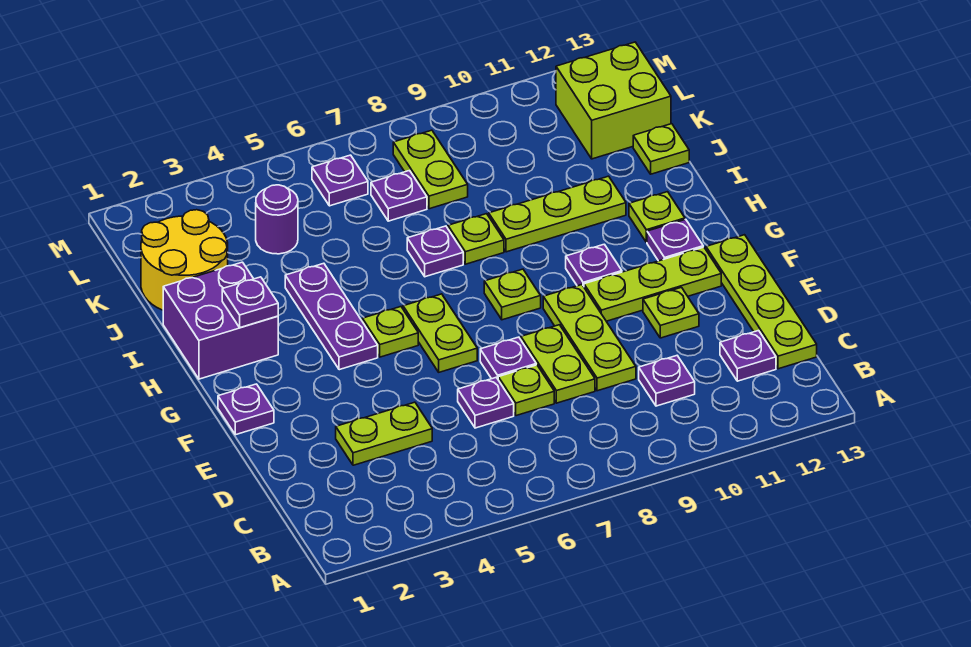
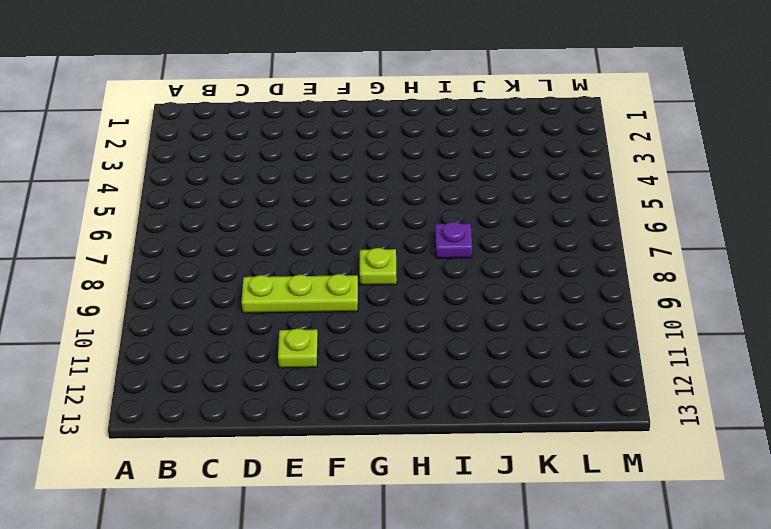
none -> purple plate C10 level 1
none -> purple plate C12 level 1
none -> lime plate C13:F13 level 1
none -> lime plate D3:D4 level 1

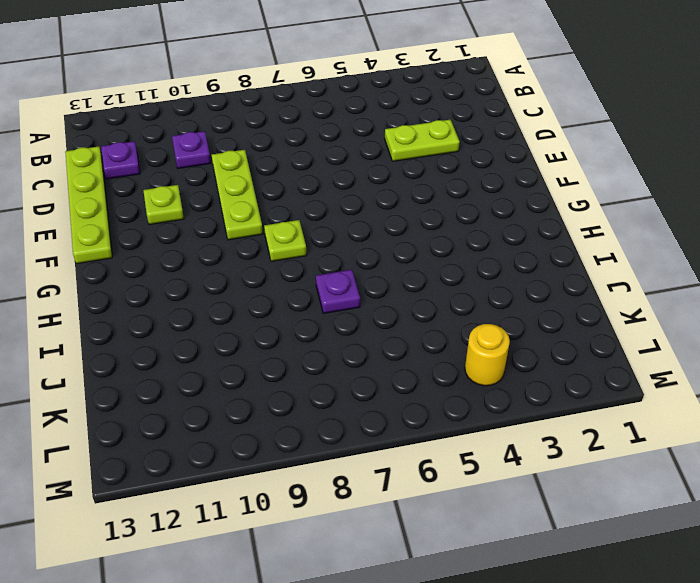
yellow round brick L4 level 1 -> none
none -> purple plate D6 level 1
none -> lime plate D7 level 1
none -> lime plate D8:E8 level 1
none -> purple plate E7 level 1

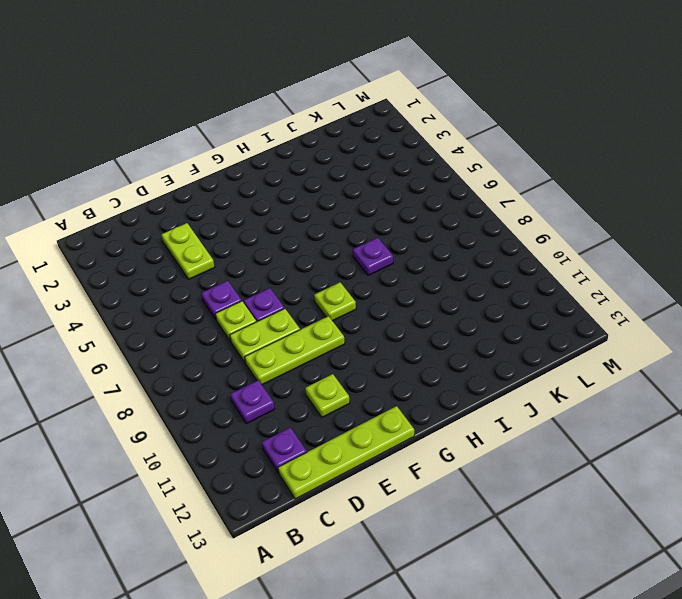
none -> purple plate F1 level 1
none -> lime plate F6:G6 level 1
none -> lime plate F10:F12 level 1
none -> purple plate G4:I4 level 1

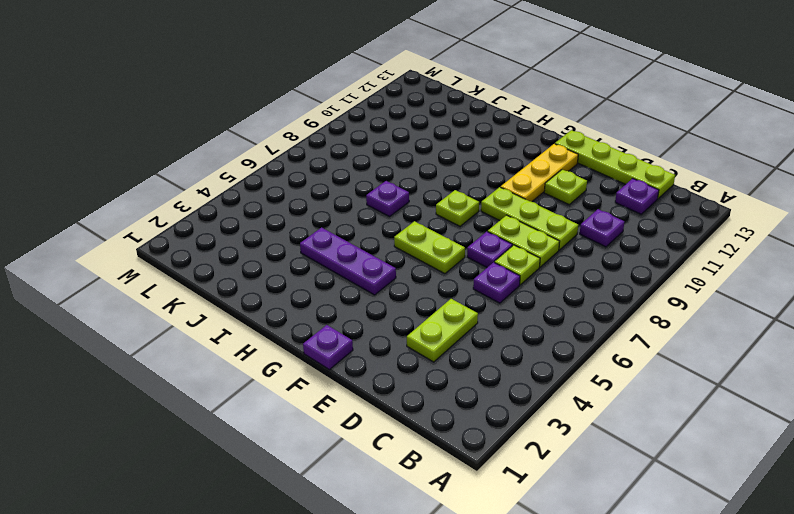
yellow plate F10:F12 level 1 -> lime plate F10:F12 level 1
none -> lime plate G5 level 1
none -> purple plate G10 level 1
none -> purple plate G12 level 1
none -> purple brick H1:I2 level 1

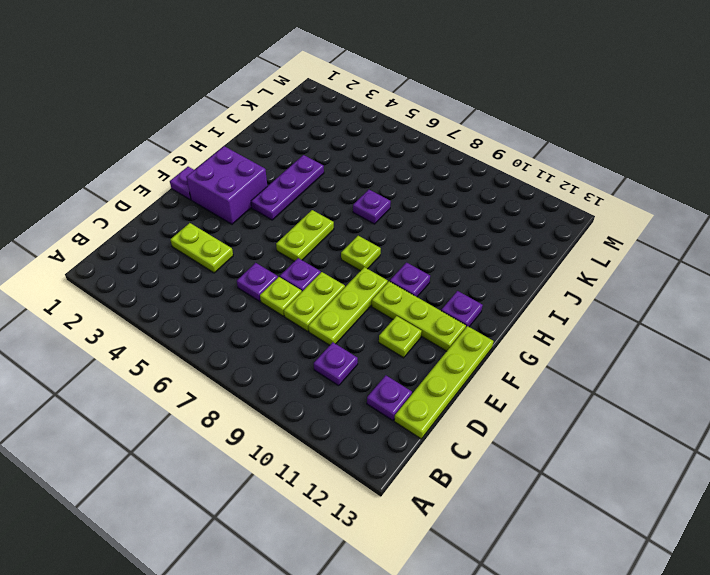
purple brick F2:G3 level 1 -> purple brick H1:I2 level 1
none -> lime plate G5 level 1
none -> lime plate H12 level 1
none -> lime plate I8 level 1
none -> lime plate I9:I11 level 1

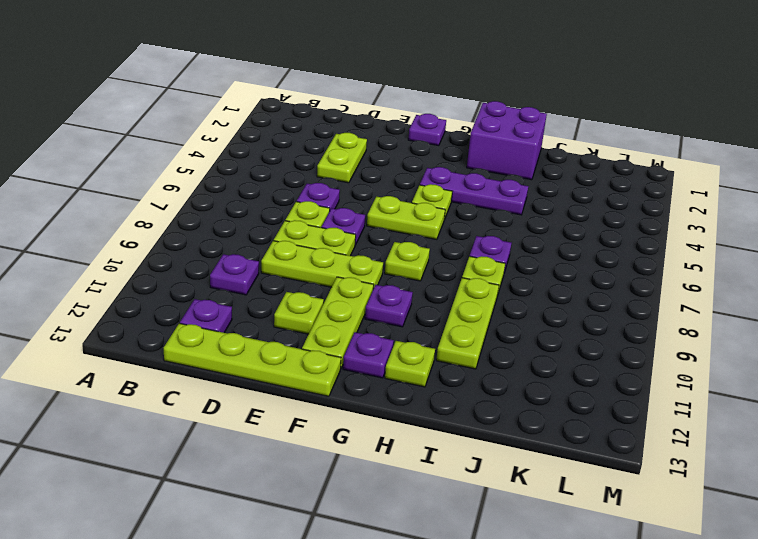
none -> yellow round brick J1:K2 level 1
none -> lime plate J13 level 1
none -> purple round brick K4 level 1
none -> purple plate K7 level 1

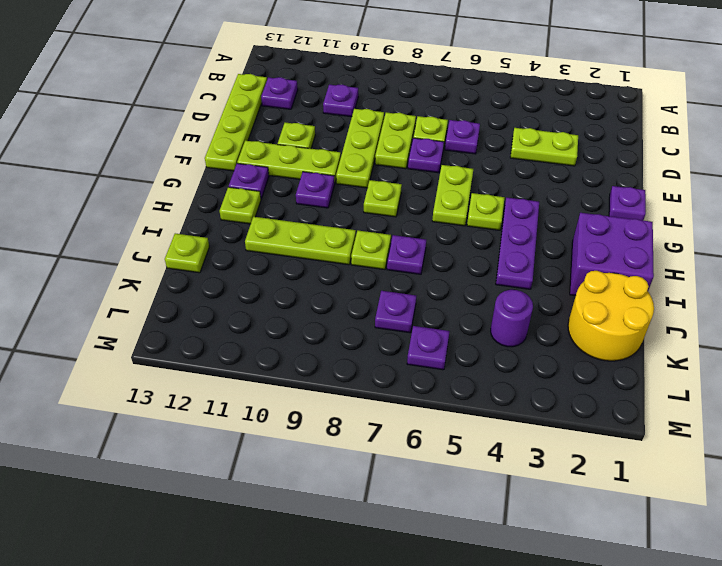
none -> lime plate K8:L8 level 1
none -> lime brick K12:L13 level 1
none -> purple plate H2 level 2

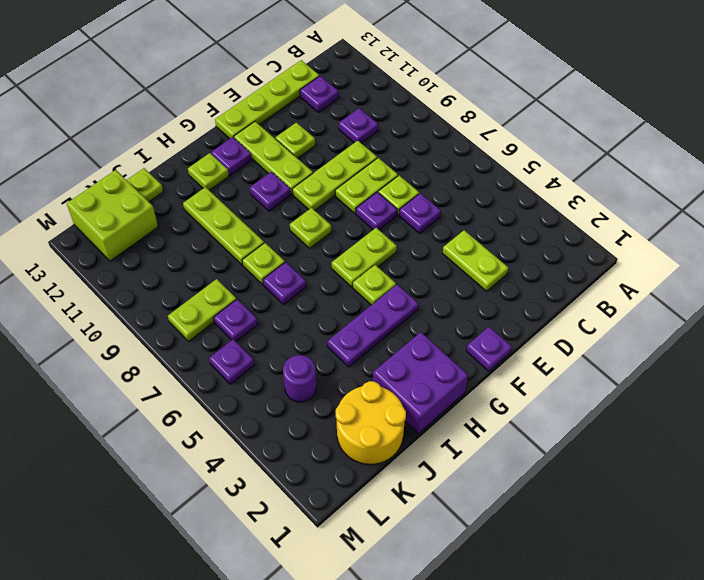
none -> purple plate H2 level 2

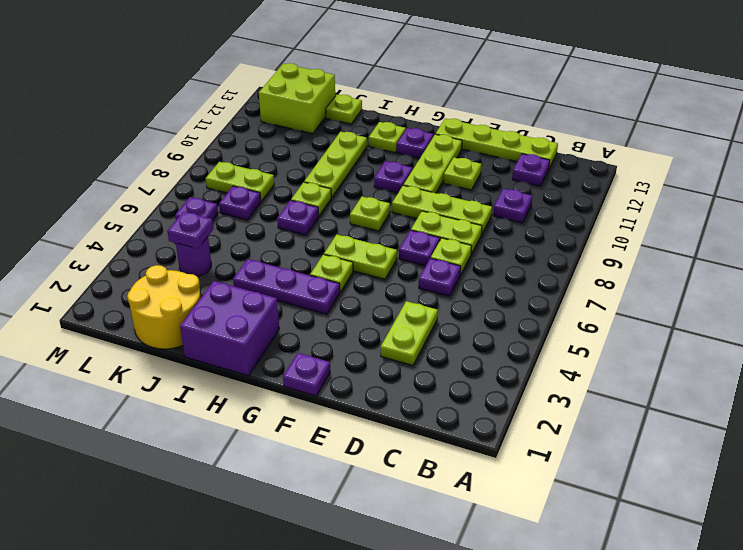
purple plate K4 level 2 -> purple plate H2 level 2

